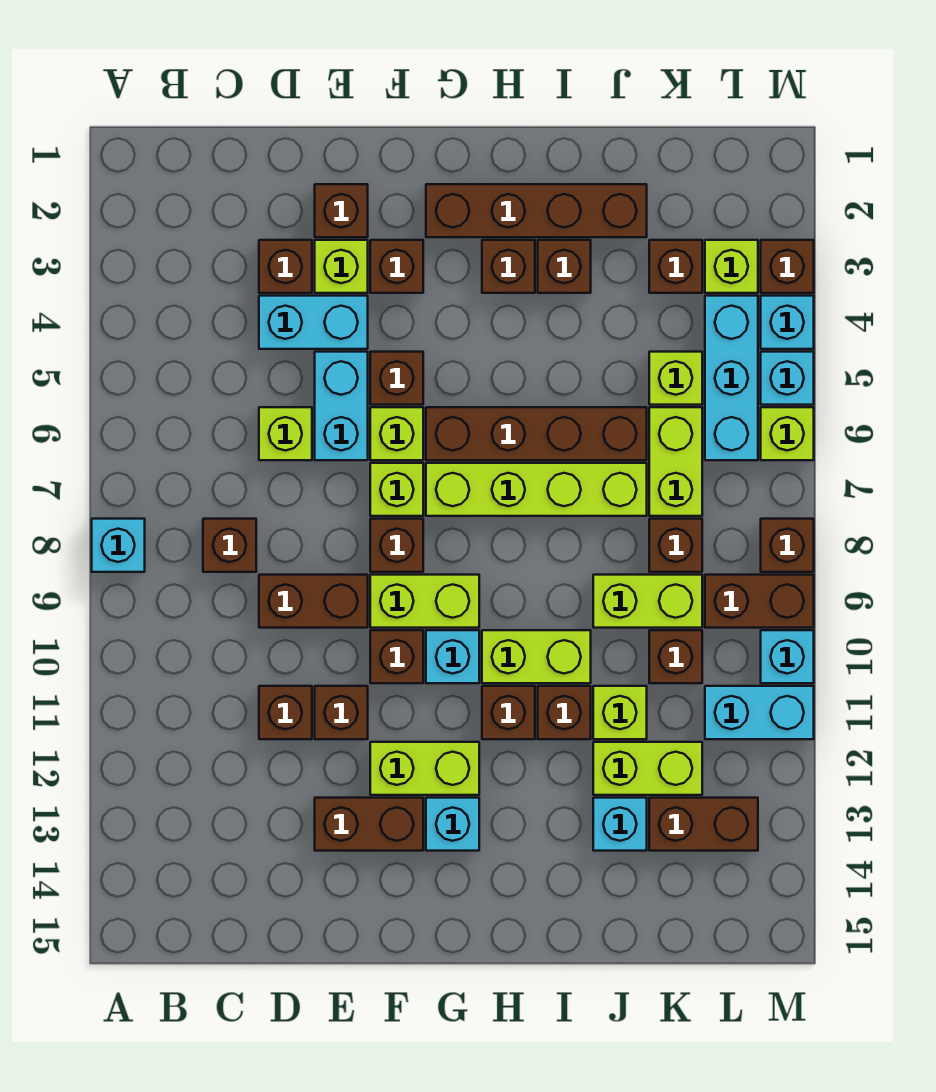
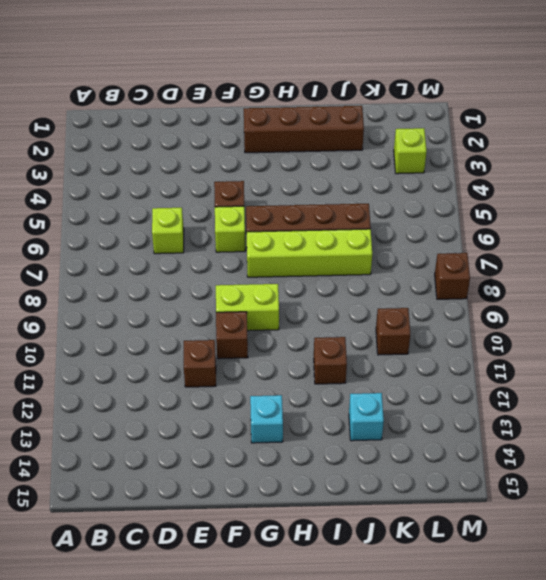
none -> cyan brick A8 level 1
none -> brown brick C8 level 1
none -> brown brick D3 level 1
none -> cyan brick D4:E4 level 1

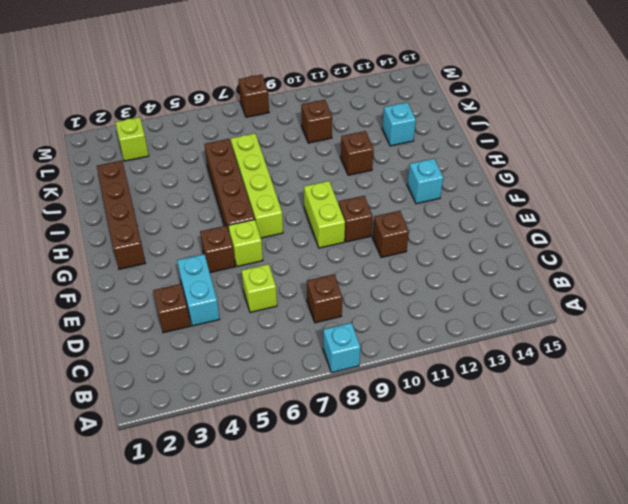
none -> brown brick D9:E9 level 1
none -> brown brick D11 level 1
none -> brown brick E2 level 1
none -> lime brick E3 level 1

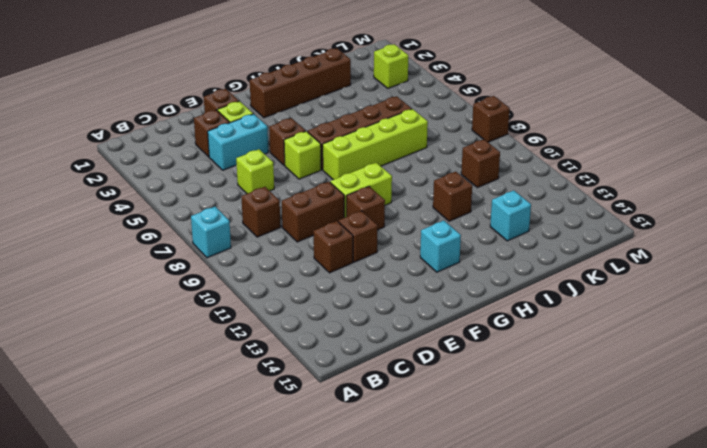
none -> cyan brick E5:E6 level 1
none -> brown brick E13:F13 level 1
none -> brown brick F3 level 1
none -> lime brick F7 level 1

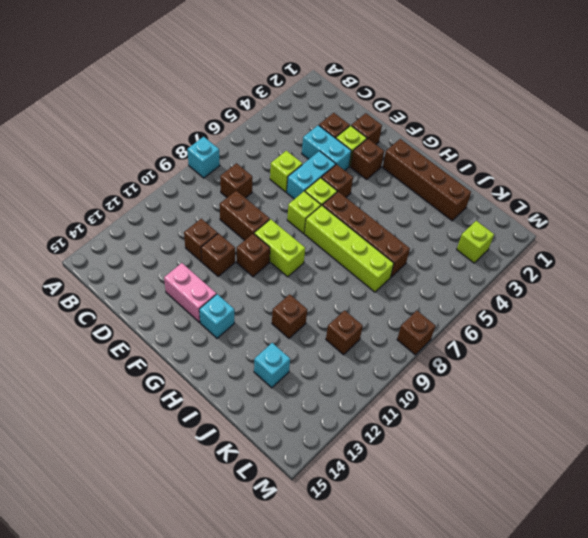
pink brick E13:F13 level 1 -> brown brick E13:F13 level 1
none -> brown brick F8 level 1
none -> lime brick F12:G12 level 1
none -> cyan brick G10 level 1
none -> brown brick H3 level 1

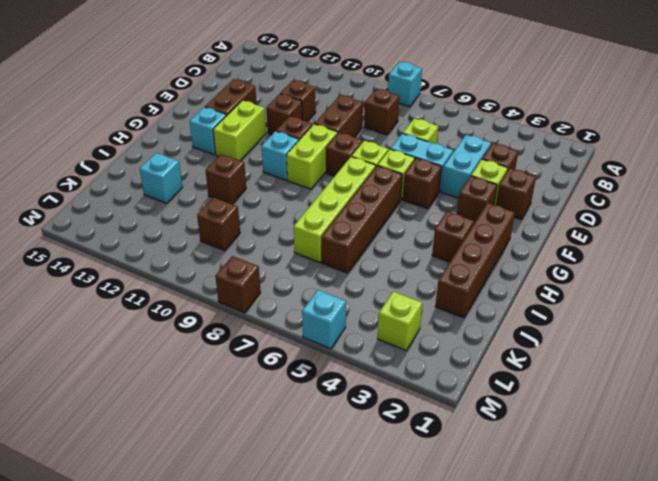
none -> lime brick H10:I10 level 1
none -> brown brick H11 level 1
none -> brown brick I3 level 1
none -> lime brick J9:K9 level 1

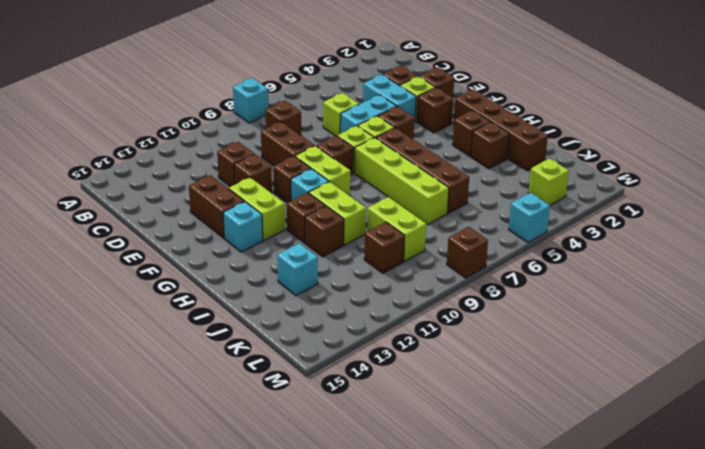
none -> lime brick J11 level 1
none -> lime brick J12:K12 level 1
none -> brown brick K3 level 1
none -> lime brick K5 level 1

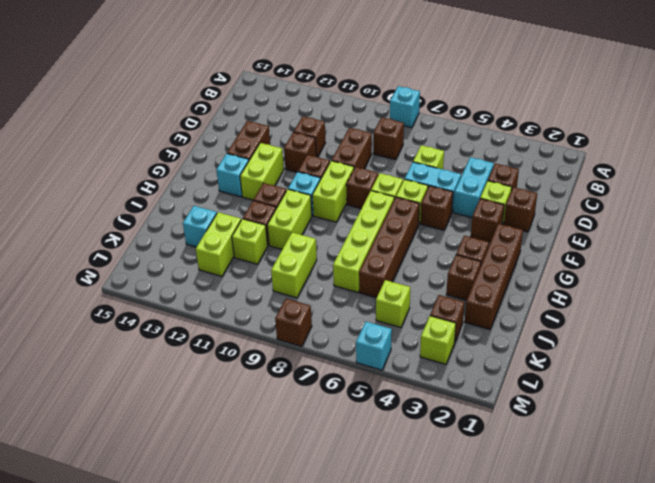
none -> lime brick K6:K7 level 1
none -> brown brick K8 level 1
none -> brown brick K10 level 1
none -> brown brick K13:L13 level 1

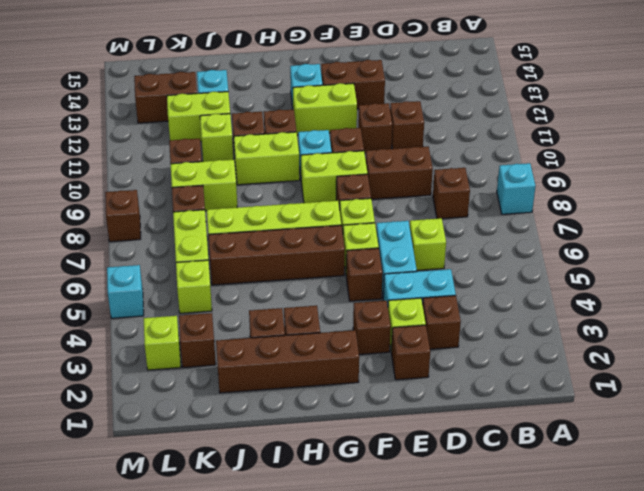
none -> cyan brick L4:L6 level 1
none -> brown brick L9:M9 level 1
none -> cyan brick L11:M11 level 1
none -> brown brick M3 level 1

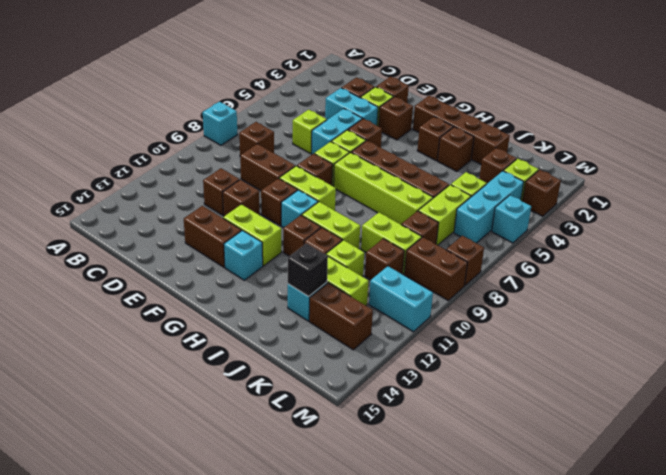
black brick J13 level 2 -> none
none -> cyan brick M4 level 1
none -> lime brick M6 level 1
none -> cyan brick M10 level 1

